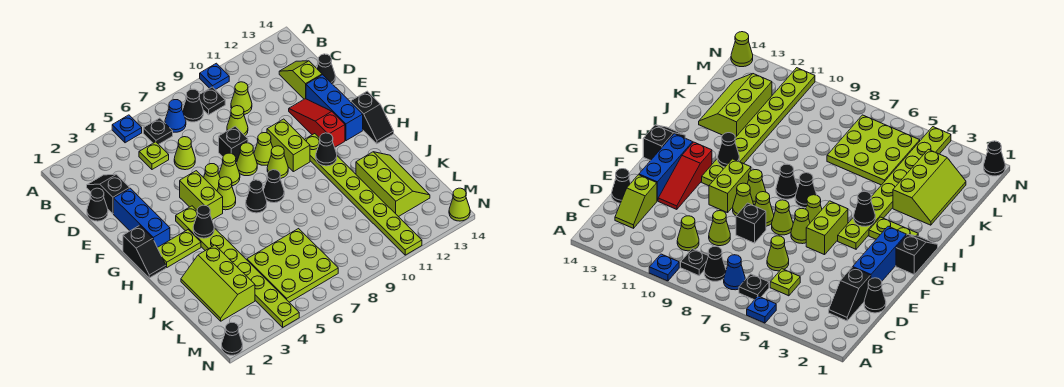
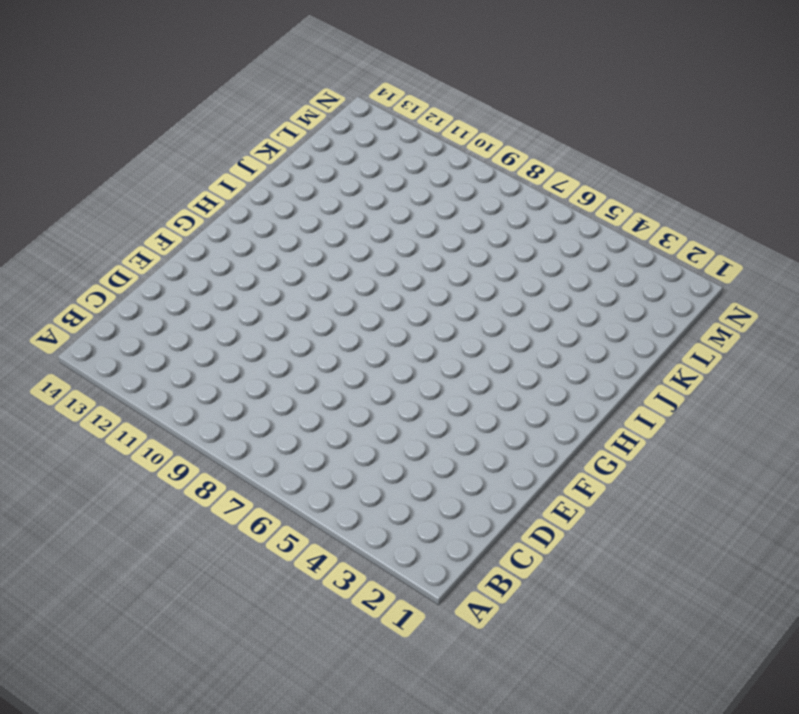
none -> blue plate A5 level 1
none -> blue plate A10 level 1
none -> black plate B6 level 1
none -> blue cone B7 level 1

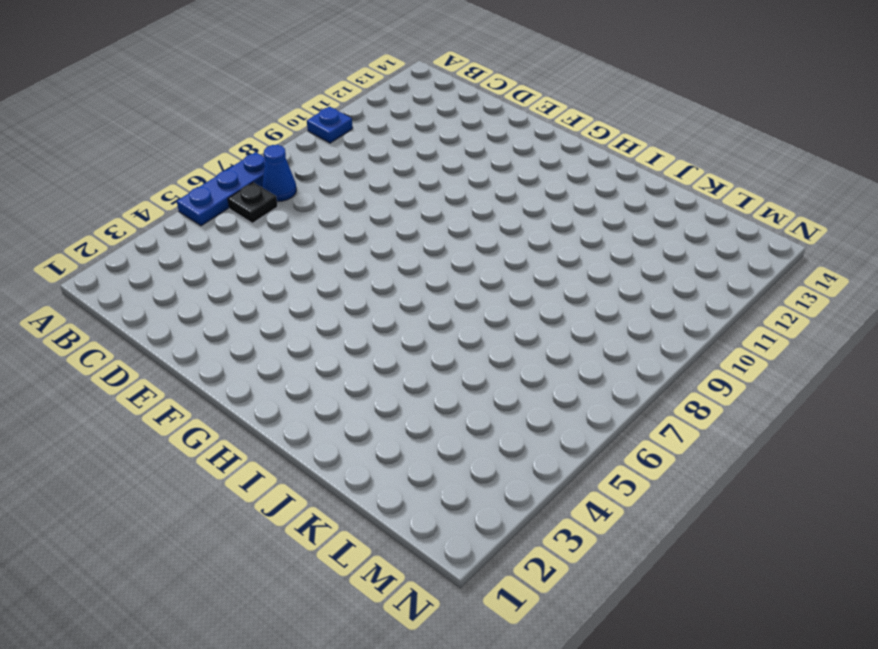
blue plate A5:A7 level 1 -> blue plate A5 level 1
none -> black cone B8 level 1
none -> black plate B9 level 1
none -> black slope C2:D2 level 1 top D
none -> lime plate C5 level 1

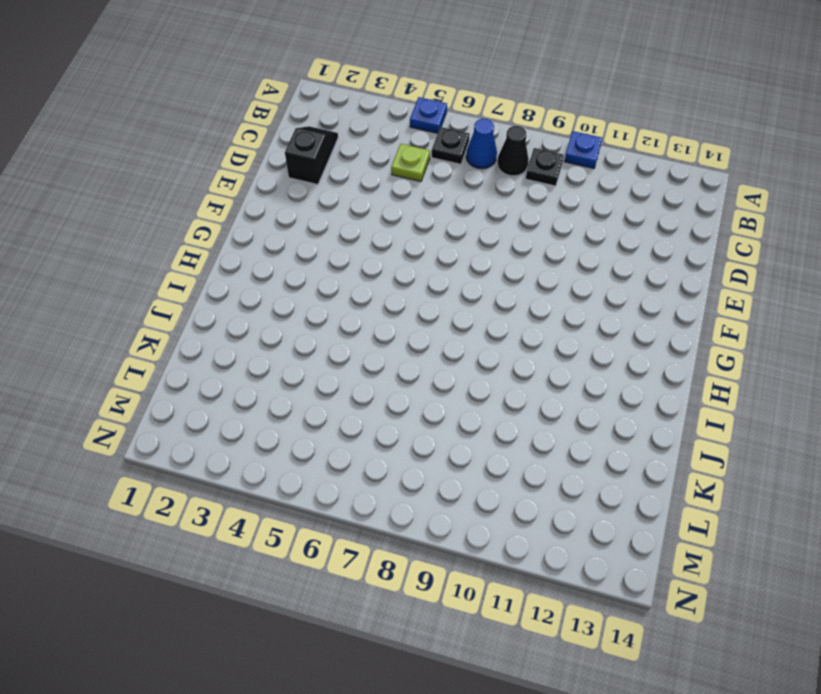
none -> lime cone C10 level 1
none -> lime slope C13:D13 level 1 top D
none -> black cone D1 level 1
none -> lime cone D6 level 1

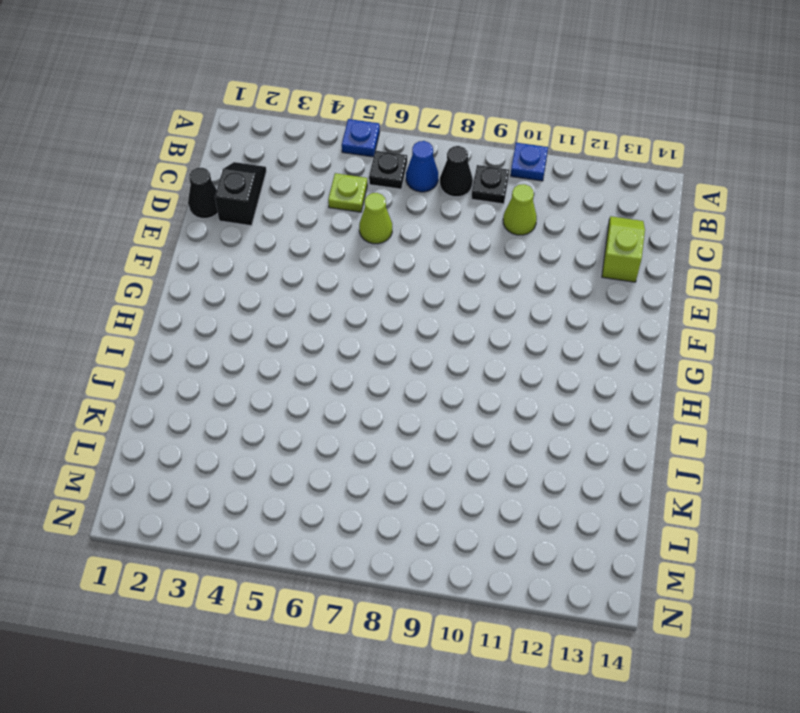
none -> lime cone D9 level 1
none -> black cone D14 level 1
none -> blue brick E2:G2 level 1
none -> black brick E8 level 1

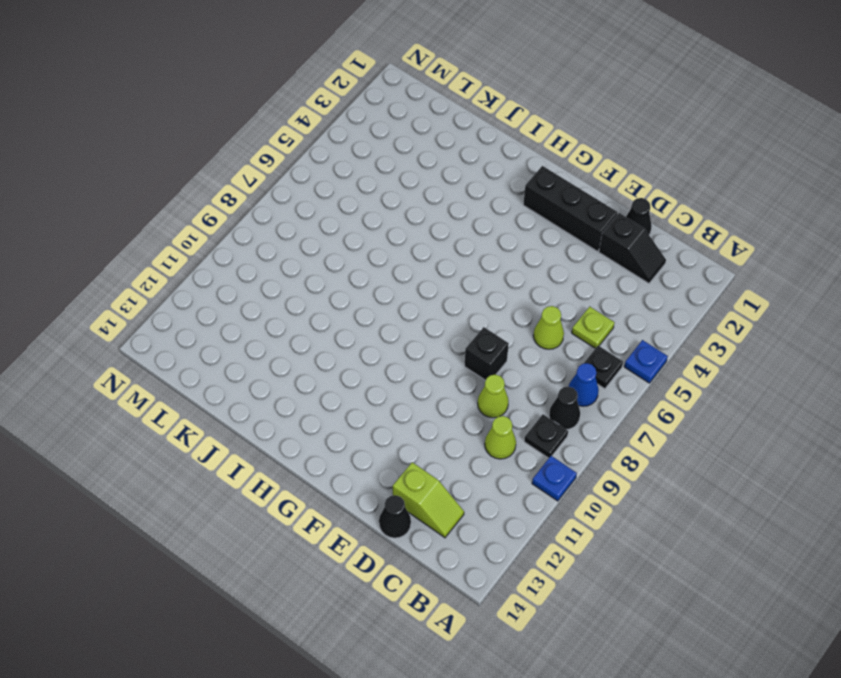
black brick E2:G2 level 1 -> blue brick E2:G2 level 1
none -> red slope E12:G12 level 1 top G
none -> blue brick E13:G13 level 1
none -> lime brick F5:G5 level 1
none -> lime cone F6 level 1

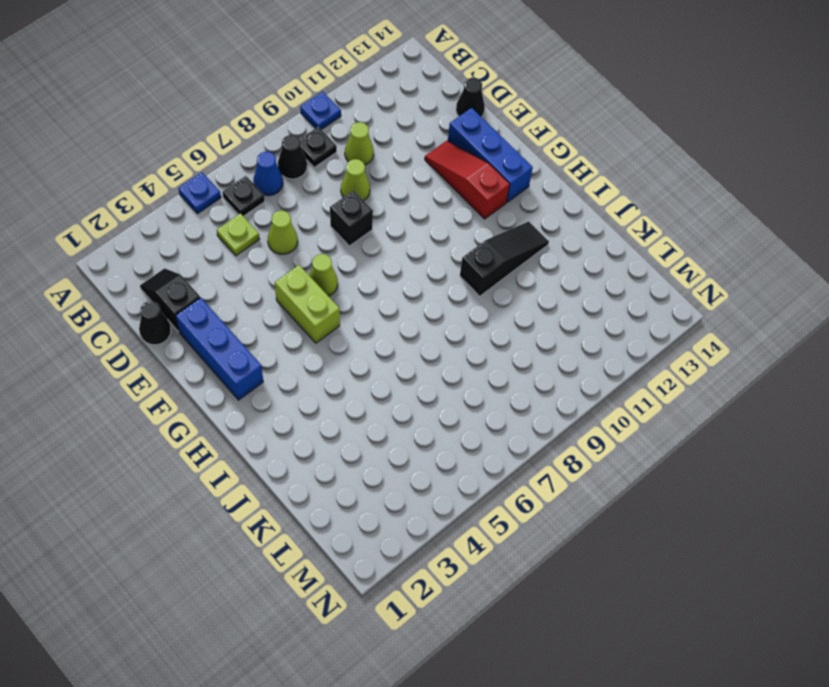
black slope I10:I12 level 1 top 10 -> lime plate G11:N11 level 1
none -> lime slope C13:D13 level 1 top D
none -> lime cone F7 level 1
none -> lime cone F8 level 1
none -> lime cone F9 level 1

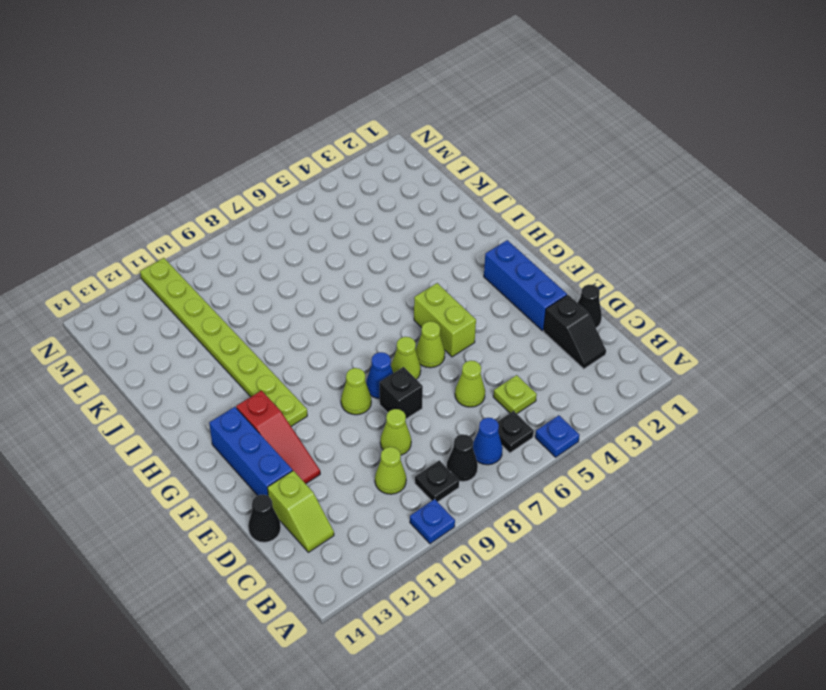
blue cone F8 level 1 -> lime cone F8 level 1
none -> lime brick F10:G10 level 1
none -> black slope G1:H1 level 1 top G
none -> lime plate G4:N4 level 1
none -> lime cone G6 level 1

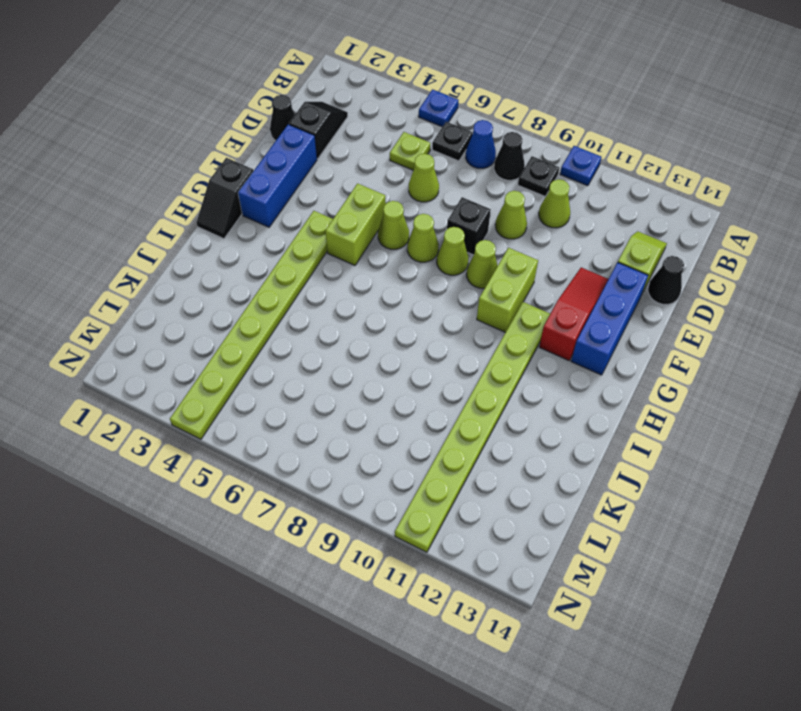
none -> lime cone G6 level 1
none -> lime cone G9 level 1
none -> black slope G14:H14 level 1 top G
none -> lime plate H2:H3 level 1

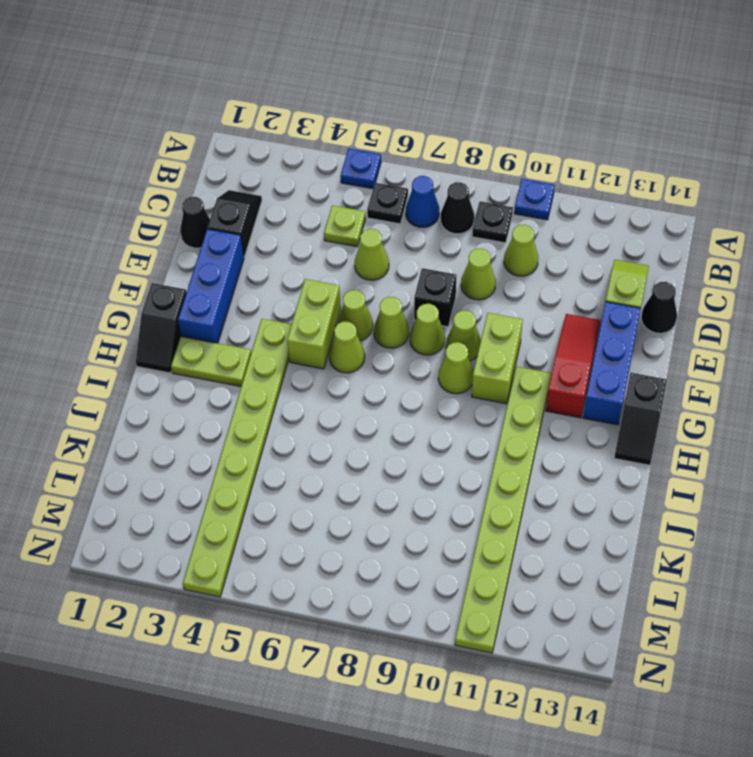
none -> black cone H7 level 1
none -> black cone H8 level 1
none -> lime slope J2:L3 level 1 top 3
none -> lime slope J12:L13 level 1 top 12

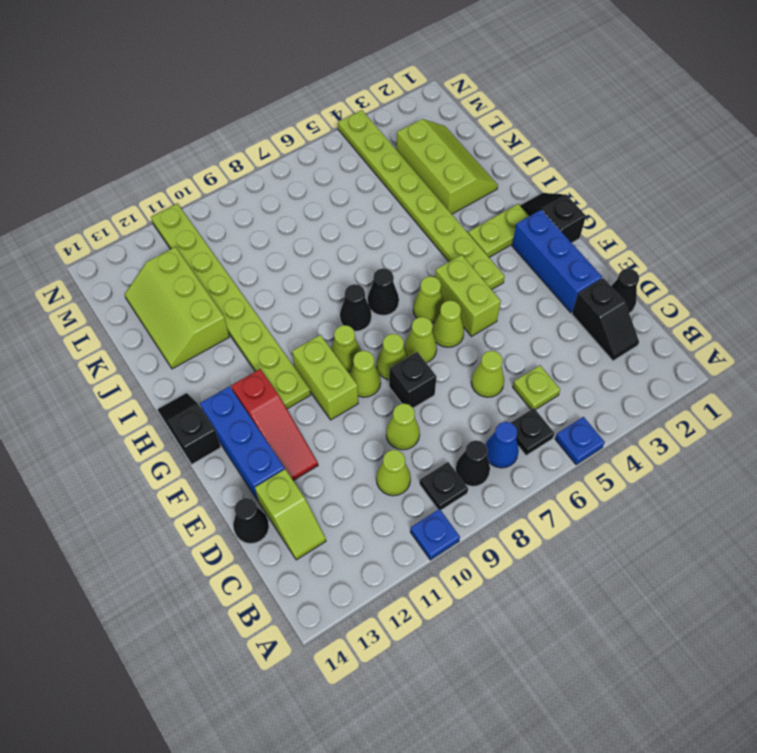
none -> lime plate K5:M7 level 1
none -> black cone N1 level 1
none -> lime cone N14 level 1
none -> black cone H4 level 2

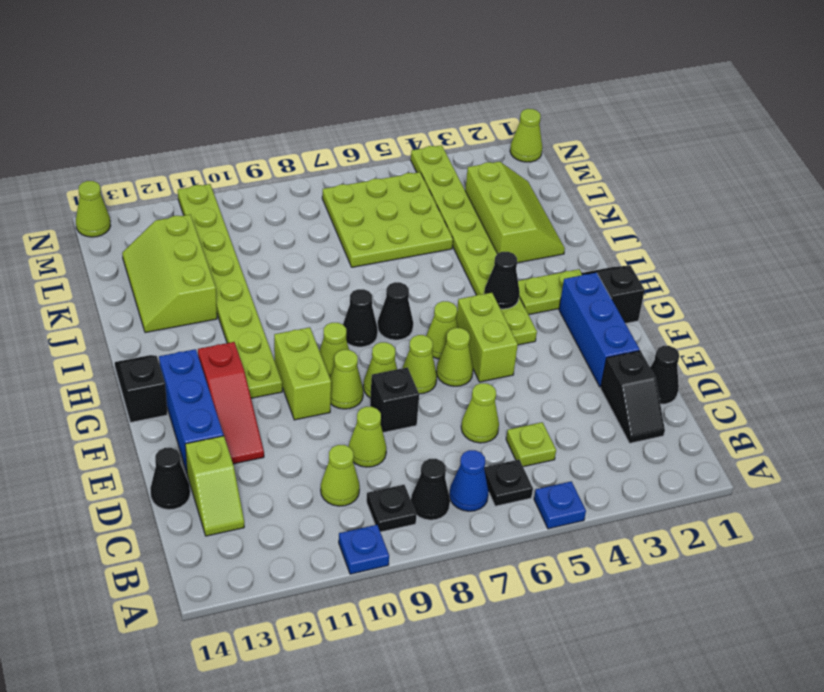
lime cone N1 level 1 -> black cone N1 level 1
none -> black cone H11 level 2

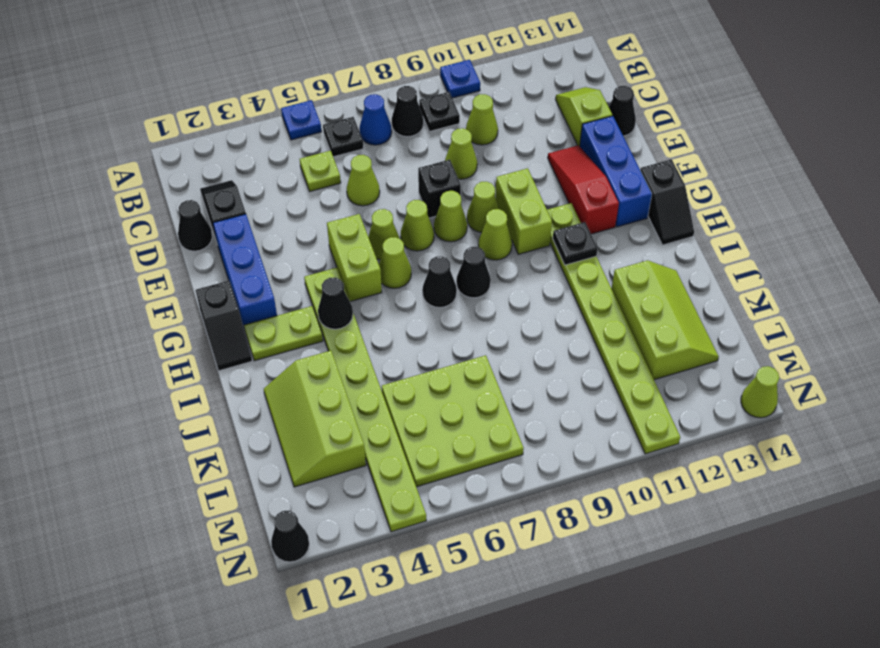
black plate H11 level 2 -> black cone H11 level 2

